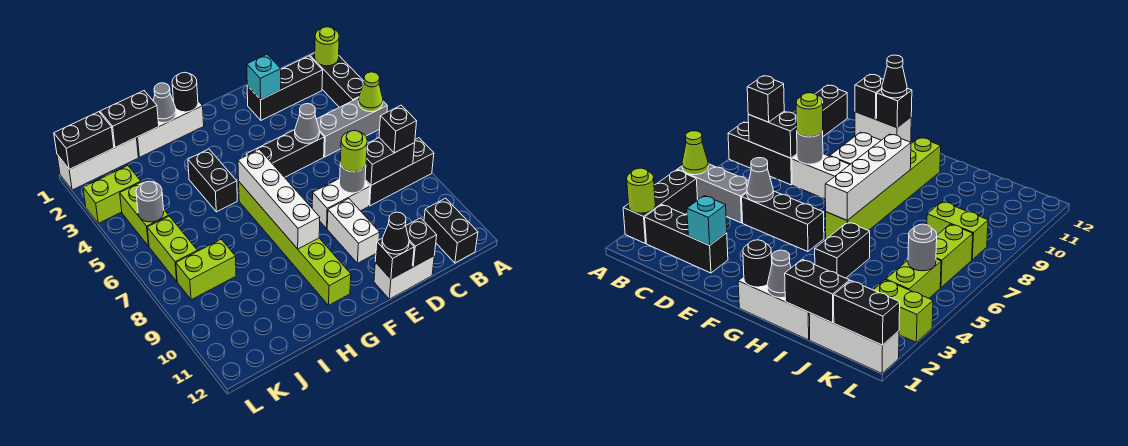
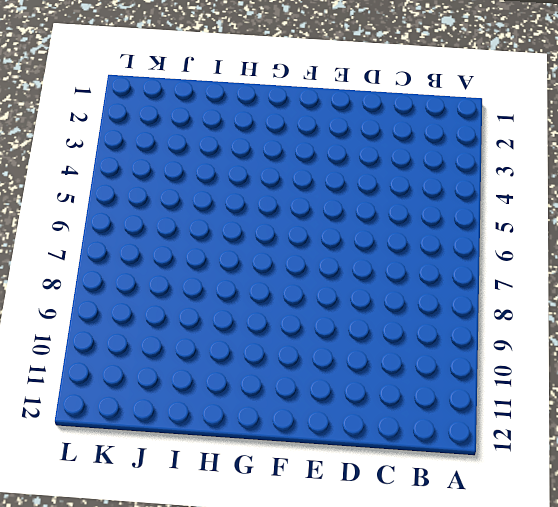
none -> black brick A2:A4 level 1
none -> grey brick A5:C5 level 1
none -> black brick A8:C8 level 1
none -> black brick B2:D2 level 1

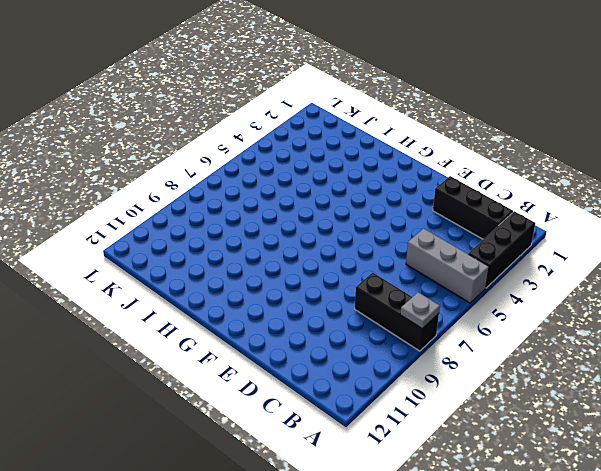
grey plate A8 level 2 -> none
none -> black brick B11:B12 level 1
none -> black brick D5:F5 level 1
none -> white brick D8:E8 level 1
none -> white brick D12:E12 level 1

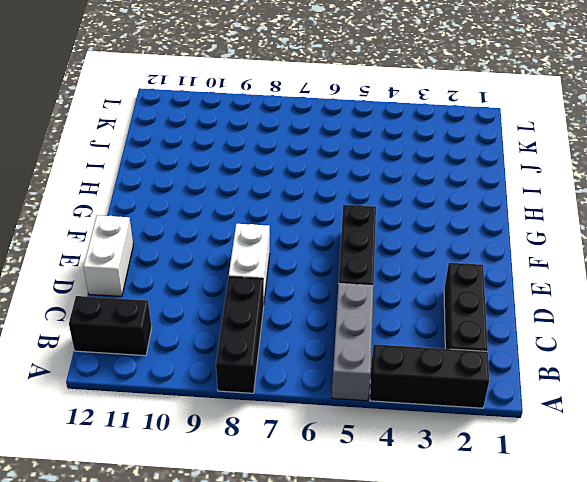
none -> white brick E9:E10 level 1
none -> white brick G1:I1 level 1
none -> lime brick G6:G11 level 1
none -> black brick H4:H5 level 1

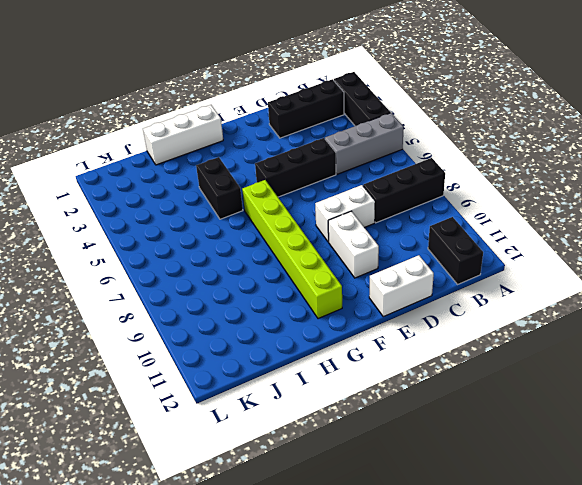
none -> white brick J1:L1 level 1
none -> lime brick J8:K8 level 1
none -> lime brick K3:L3 level 1
none -> lime brick K4:K5 level 1

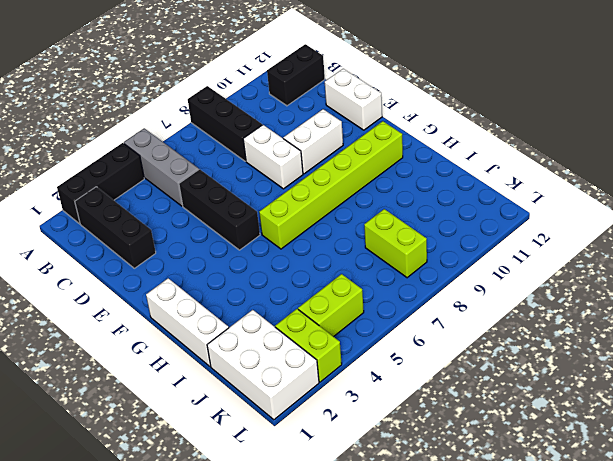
white brick J1:L2 level 1 -> white brick J1:L1 level 1
none -> black brick H4:H5 level 1
none -> lime brick K6:K7 level 1
none -> lime round brick A2 level 2
none -> lime cone A5 level 2

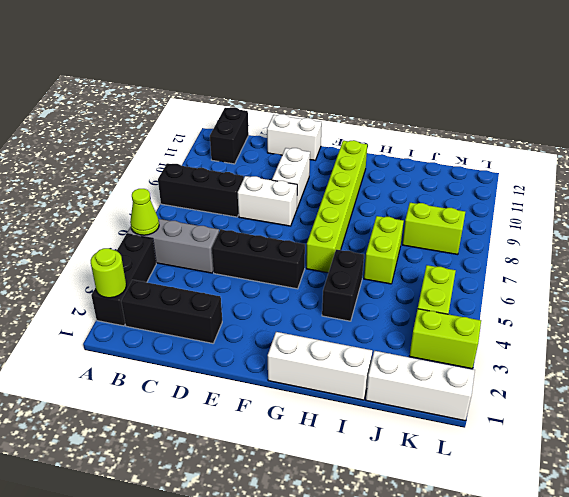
lime brick I6:I7 level 1 -> lime brick K6:K7 level 1
none -> black brick B8:C8 level 2
none -> cyan brick D2 level 2
none -> grey cone D5 level 2
none -> grey round brick D8 level 2

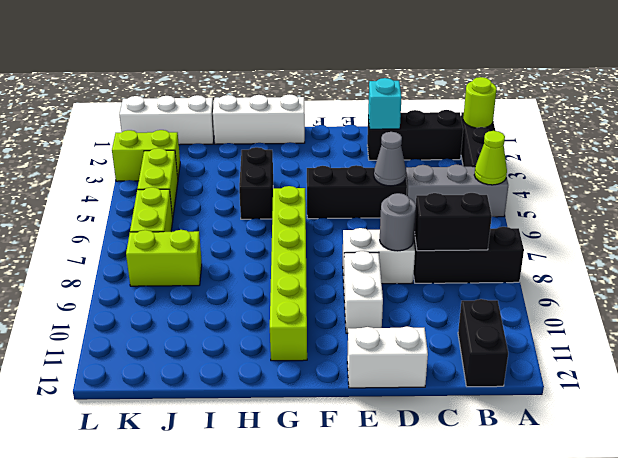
none -> black brick D12 level 2
none -> black brick E12 level 2
none -> black round brick G1 level 2
none -> white brick G6:G9 level 2

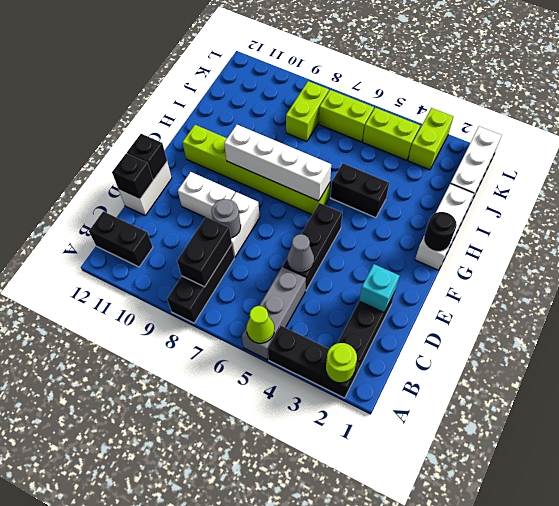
none -> grey cone H1 level 2
none -> black brick I1:J1 level 2
none -> black brick K1:L1 level 2
none -> grey round brick K5 level 2

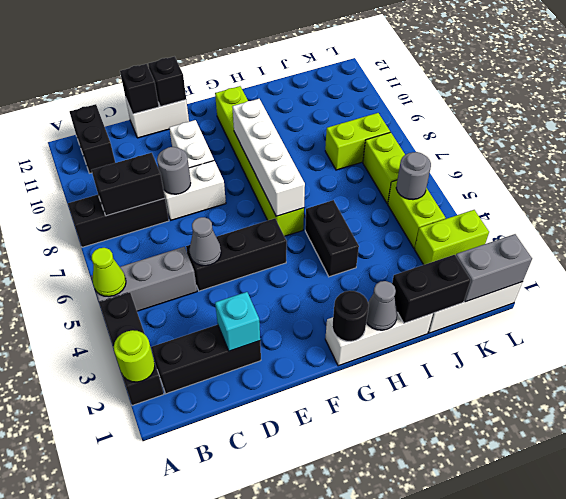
grey brick K1:L1 level 2 -> black brick K1:L1 level 2
none -> black brick B8 level 3
none -> lime round brick D8 level 3
none -> black cone E12 level 3

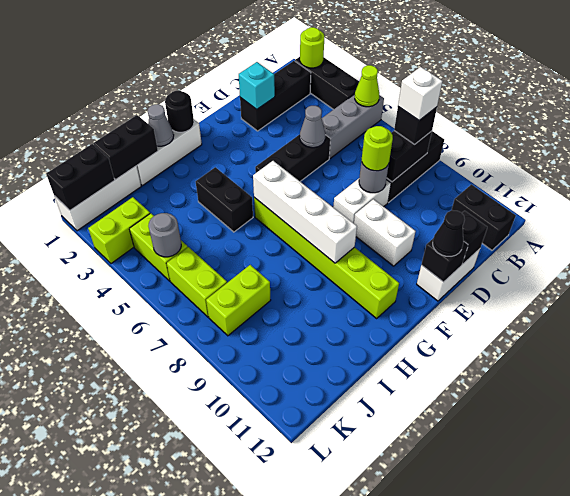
white brick B8 level 4 -> none

